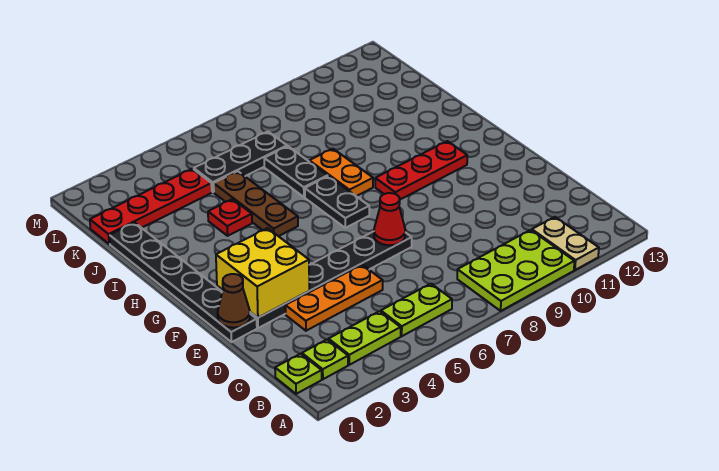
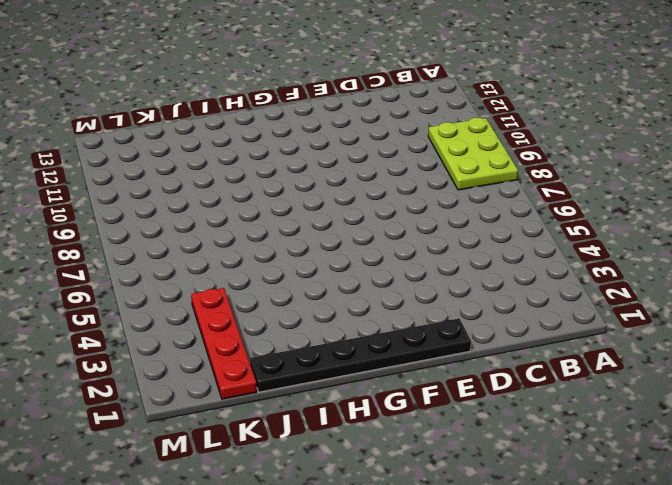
none -> tan plate A11:B11 level 1
none -> lime plate B1 level 1
none -> lime plate B2 level 1

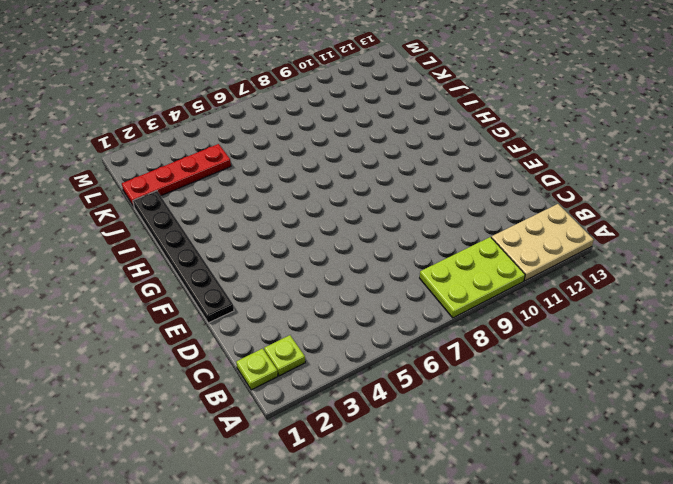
tan plate A11:B13 level 1 -> tan plate A11:B11 level 1
none -> lime plate B3:B4 level 1
none -> lime plate B5:B6 level 1
none -> orange plate D3:D5 level 1

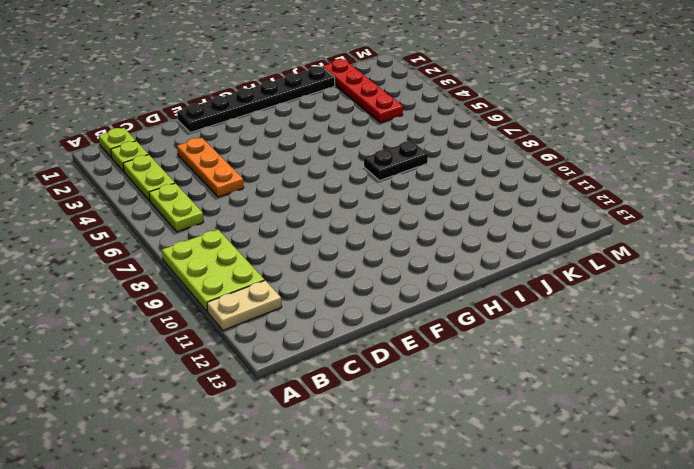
none -> black plate E2:E7 level 1
none -> black plate G7:H7 level 1
none -> red plate G9:G11 level 1

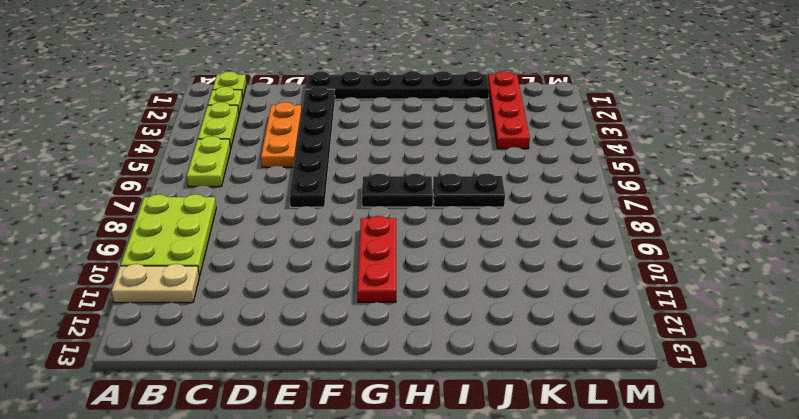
none -> brown plate H5:J5 level 1
none -> orange plate H8:I8 level 1
none -> red plate I4 level 1

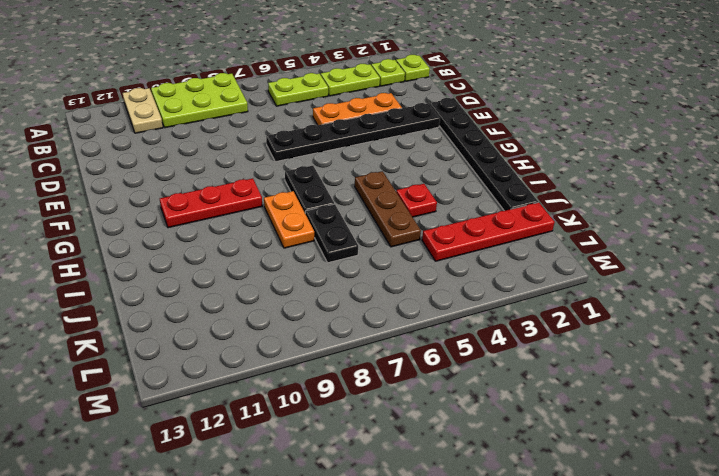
none -> black plate K5:K7 level 1
none -> brown cone E1 level 2
none -> yellow brick E2:F3 level 2

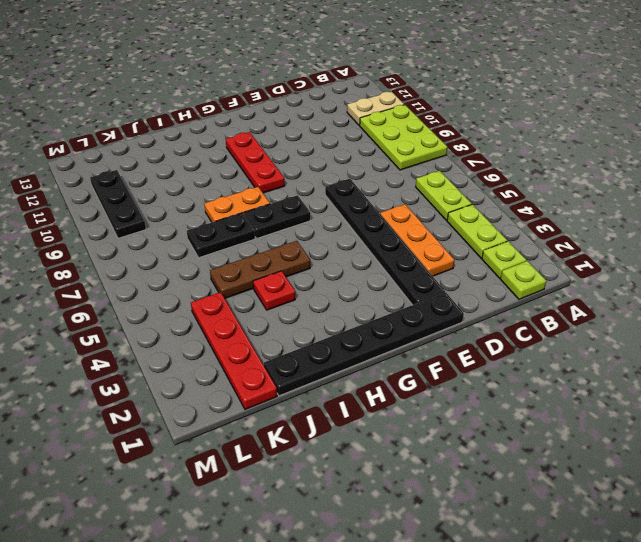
black plate L9:L11 level 1 -> black plate K5:K7 level 1
none -> brown cone E1 level 2
none -> yellow brick E2:F3 level 2
none -> red cone E7 level 2

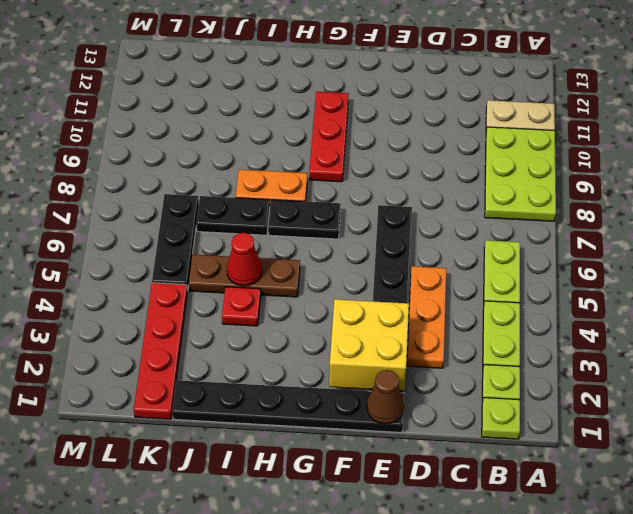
red cone I5 level 2 -> red cone E7 level 2

